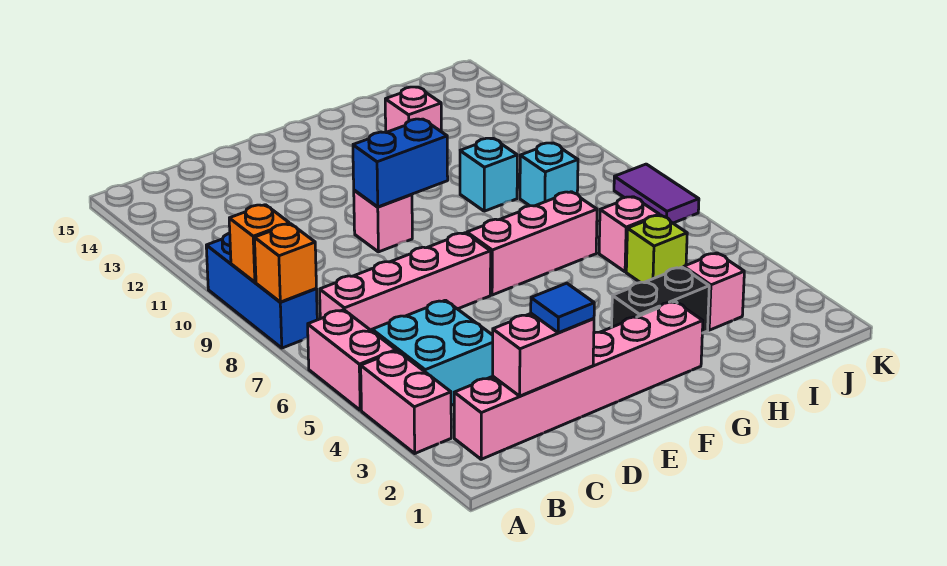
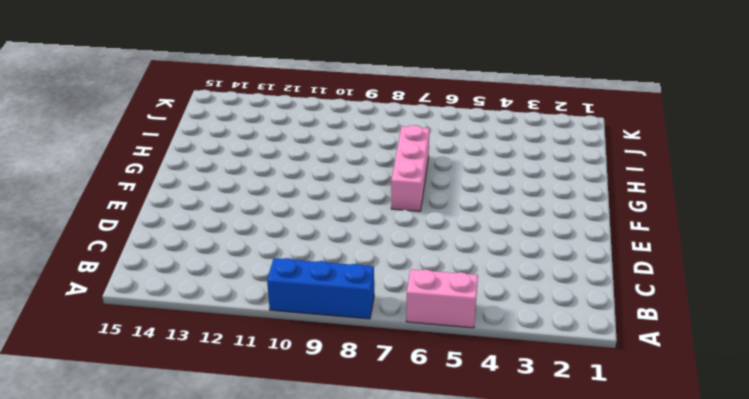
none -> pink brick A3:A4 level 1
none -> pink brick B2:G2 level 1
none -> cyan brick B4:C5 level 1

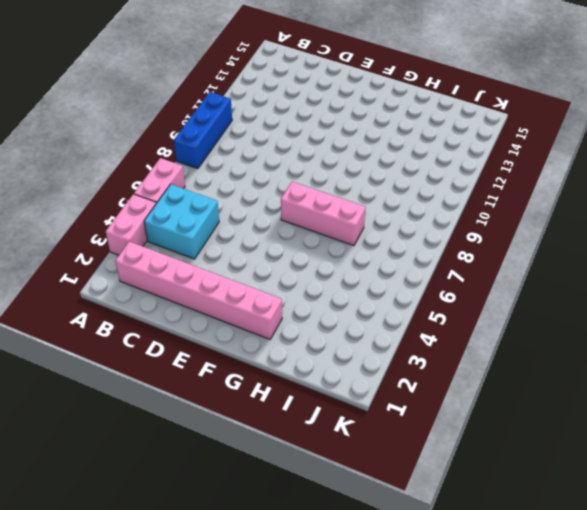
none -> pink brick B7:E7 level 1
none -> pink brick E10 level 1
none -> black brick G3:H3 level 1

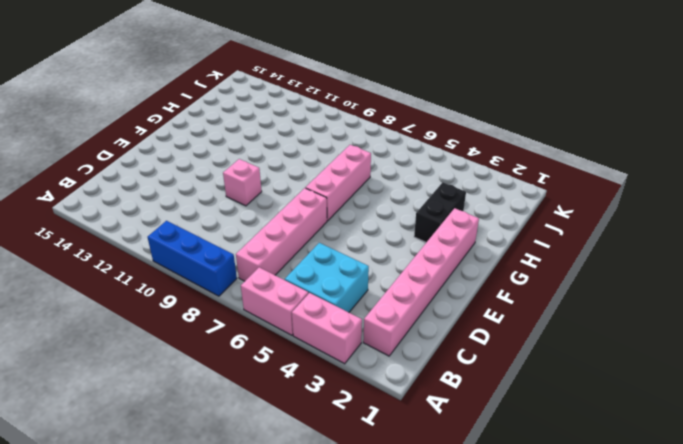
none -> cyan brick H10 level 1
none -> pink brick H13 level 1
none -> pink brick I3 level 1

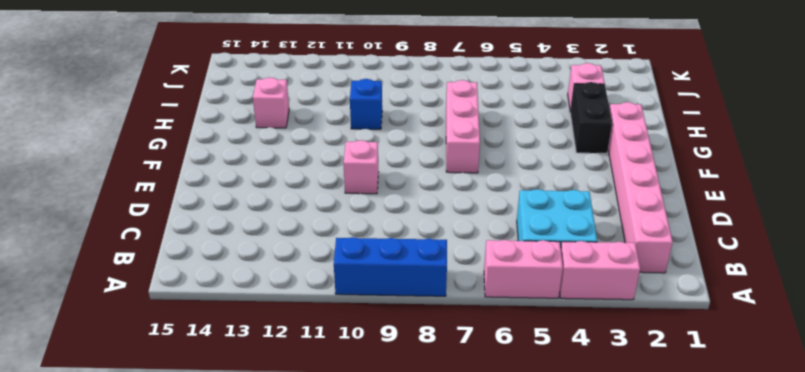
blue brick H10 level 1 -> cyan brick H10 level 1
none -> pink brick B7:E7 level 1
none -> lime brick I5 level 1
none -> pink brick I6 level 1

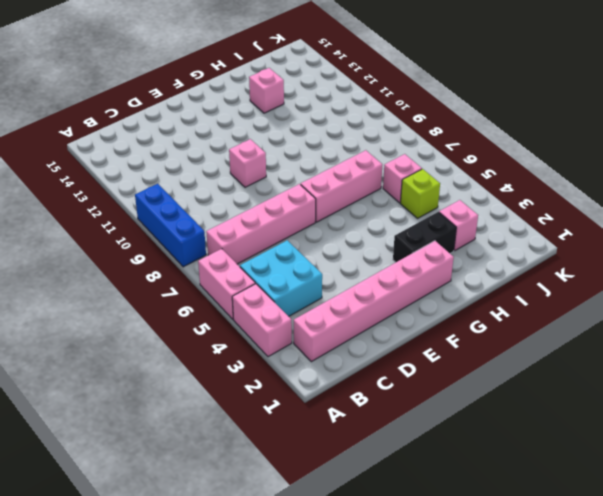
none -> cyan brick H10 level 1
none -> cyan brick I9 level 1
none -> purple tile K7:K8 level 1

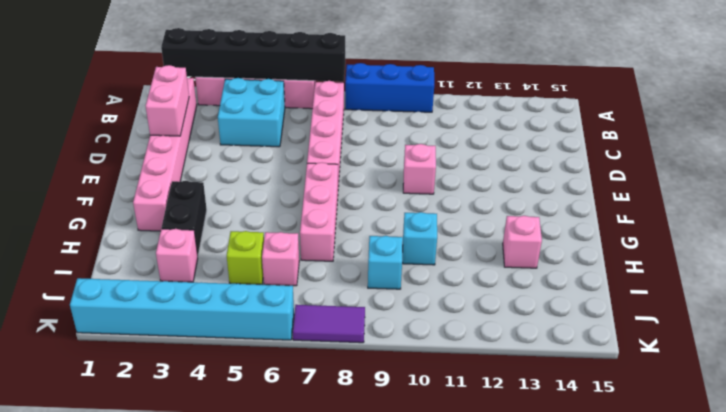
black brick A2:A7 level 2 -> none
cyan brick K1:K6 level 1 -> none
none -> orange brick A8 level 2
none -> orange brick A9 level 2
none -> blue brick E10:F10 level 2

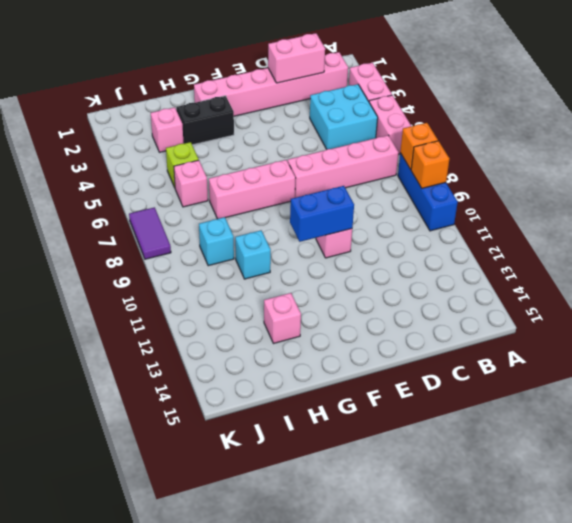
none -> blue tile D2 level 3

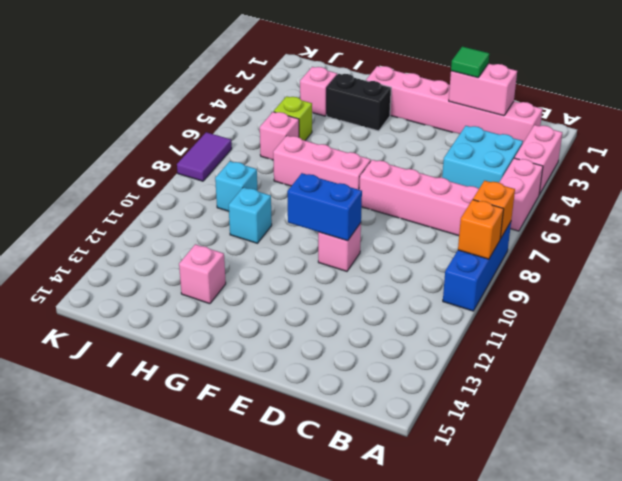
green tile D2 level 3 -> blue tile D2 level 3

